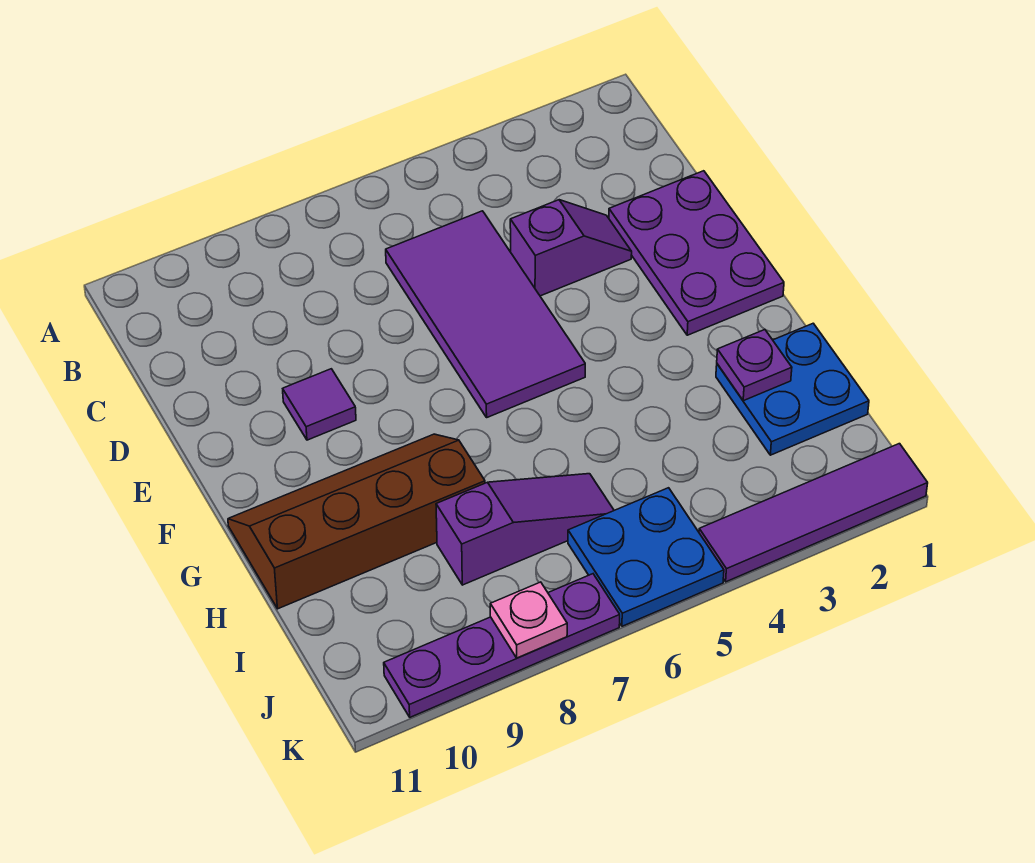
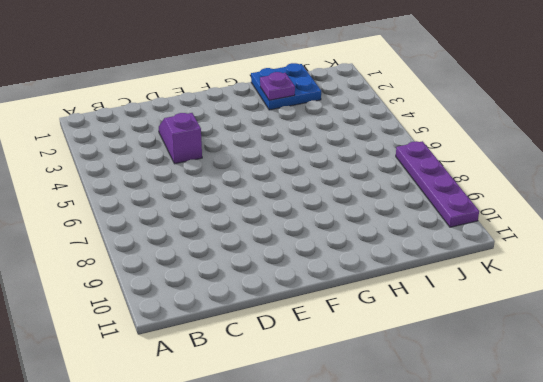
none -> purple tile C5:F6 level 1
none -> purple plate D1:F2 level 1
none -> purple tile E9 level 1

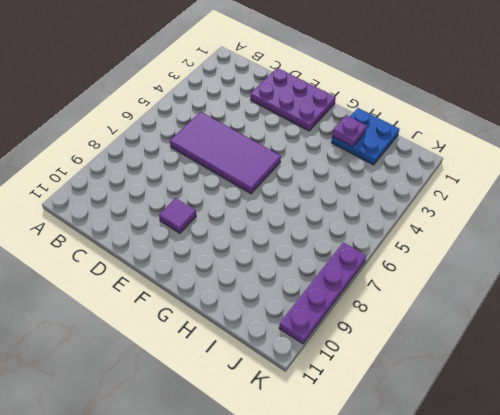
none -> purple slope D3:D4 level 1 top 4
none -> brown slope G8:H11 level 1 top H
none -> purple slope I6:I8 level 1 top 8

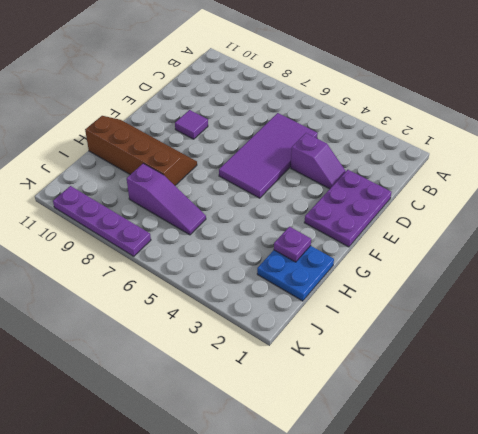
none -> blue plate J5:K6 level 1
none -> purple tile K1:K4 level 1
none -> pink plate K8 level 2

